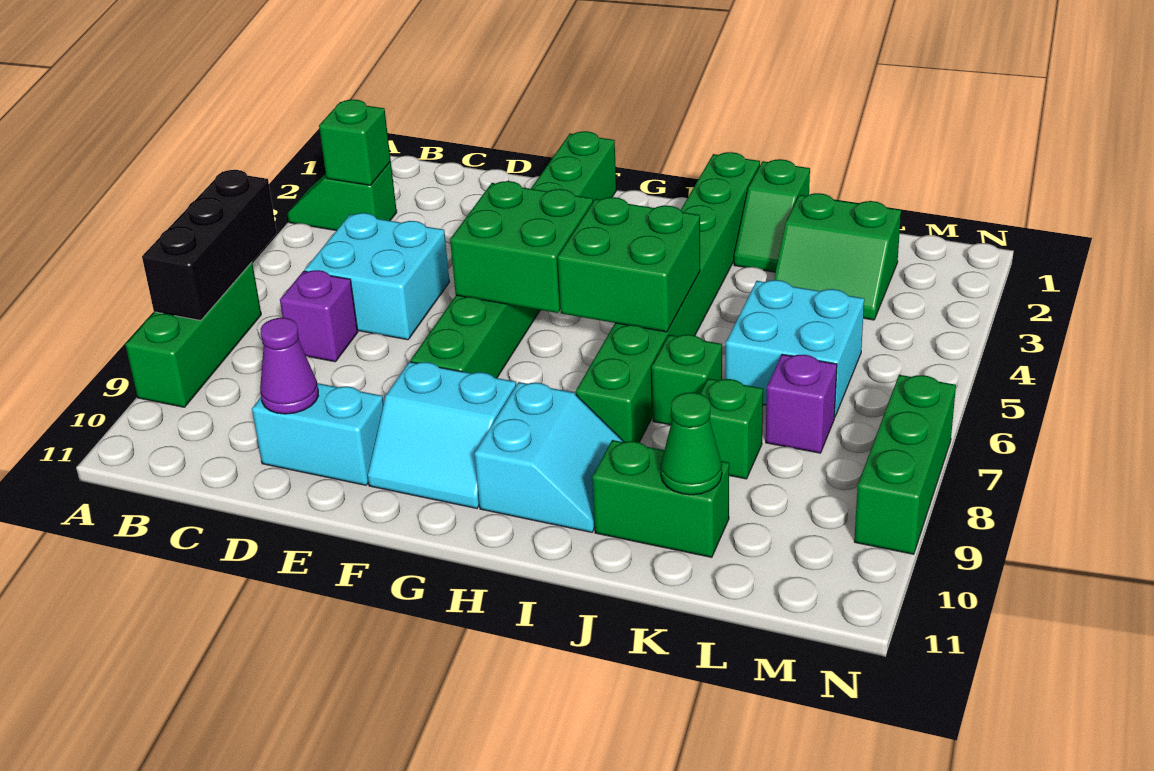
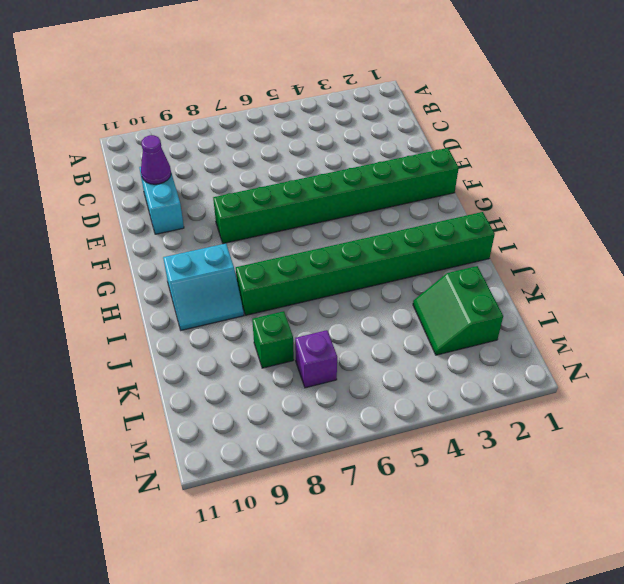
none -> green slope A3:B3 level 1 top B
none -> green brick A7:A9 level 1
none -> cyan brick C5:D6 level 1

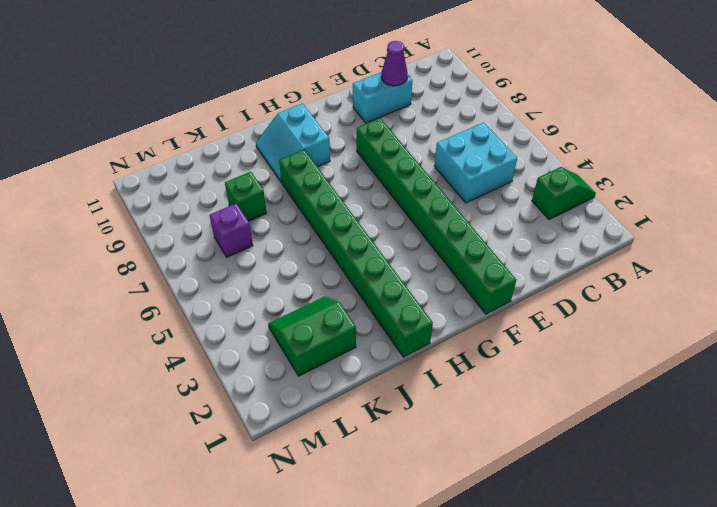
none -> green brick A7:A9 level 1
none -> purple brick C7 level 1
none -> cyan slope F9:G10 level 1 top 9

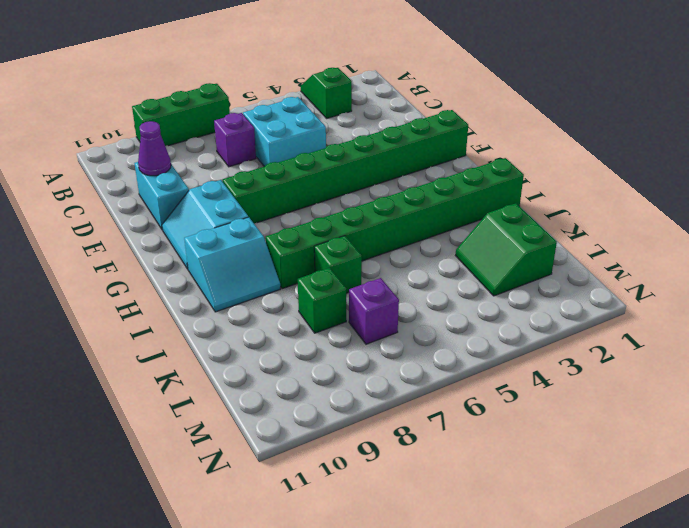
none -> green slope J1:J2 level 1 top 1
none -> green brick J10:K10 level 1
none -> cyan brick K5:L6 level 1

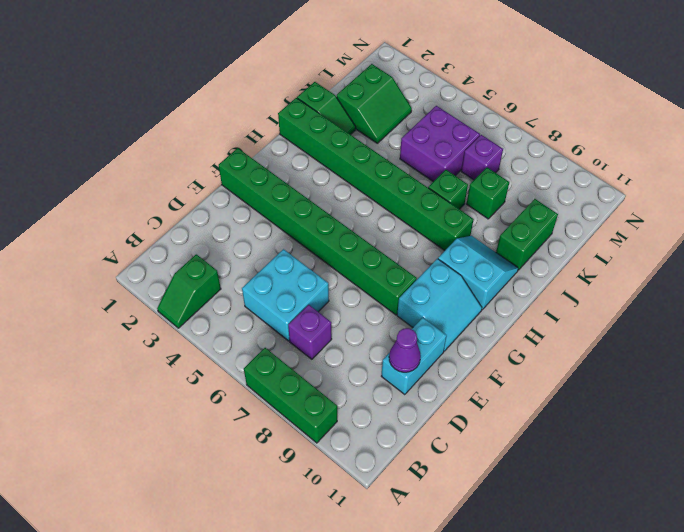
purple brick K5:L6 level 1 -> cyan brick K5:L6 level 1
none -> green brick N7:N9 level 1
none -> black brick A6:A8 level 2
none -> green brick B3 level 2

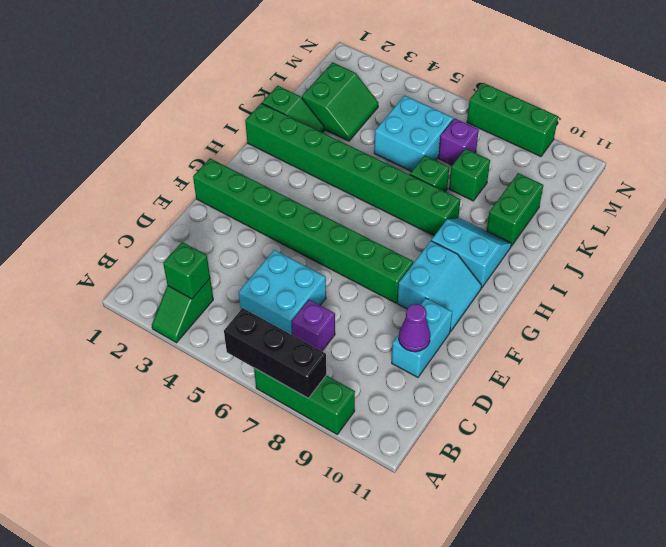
none -> green brick F5:G6 level 2
none -> green brick H5:I6 level 2
none -> green cone K10 level 2

